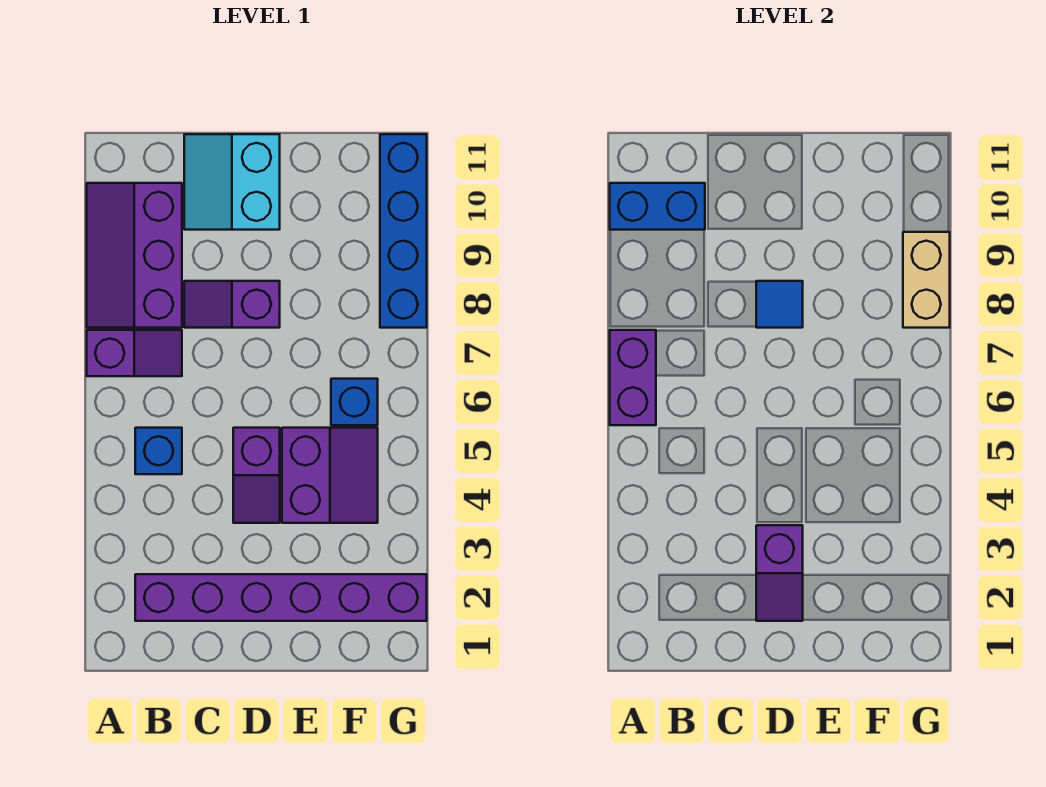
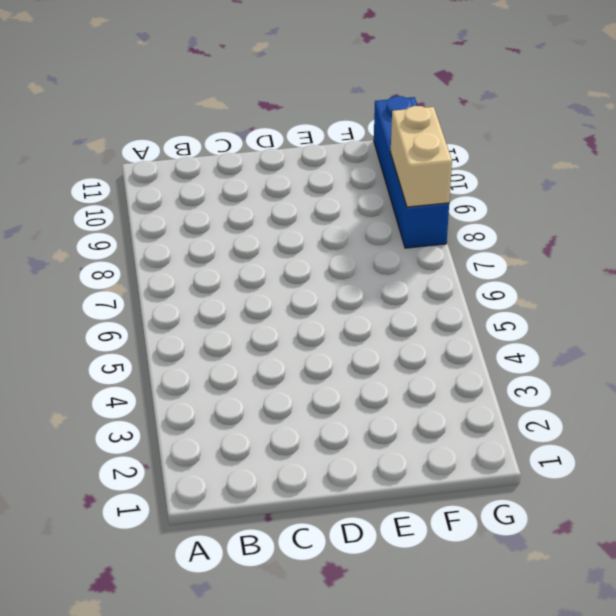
none -> purple slope A7:B7 level 1 top A
none -> purple slope A8:B10 level 1 top B
none -> purple brick B2:G2 level 1

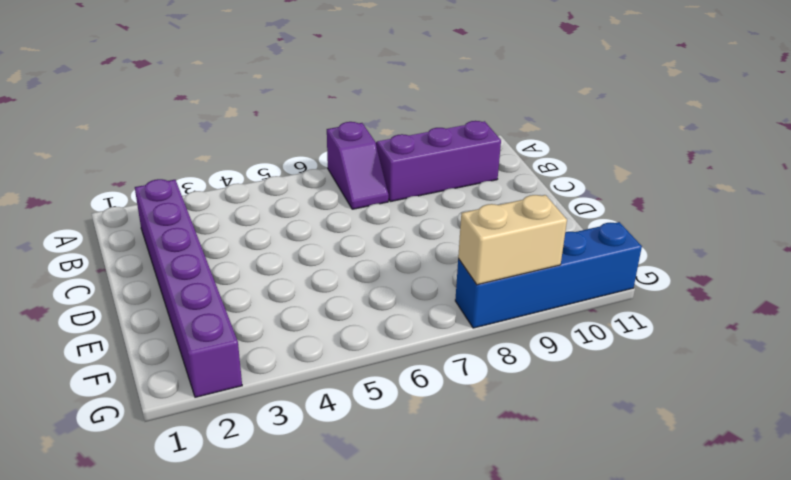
none -> blue brick B5 level 1
none -> purple slope C8:D8 level 1 top D
none -> cyan slope C10:D11 level 1 top D

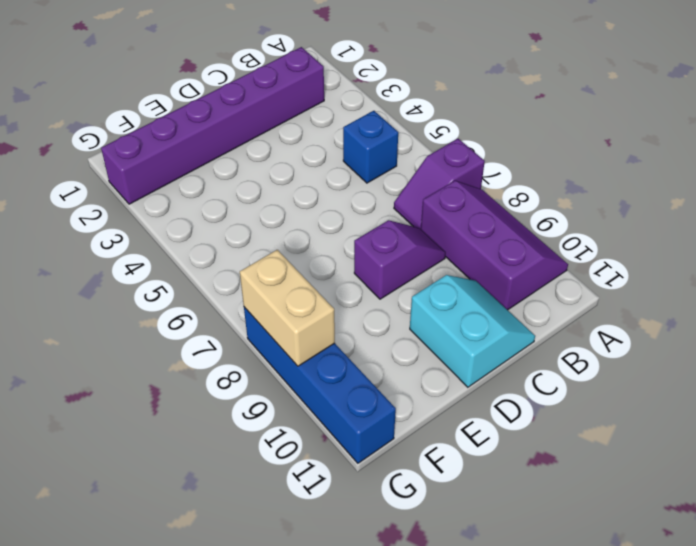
none -> purple slope D4:D5 level 1 top 5
none -> purple slope E4:F5 level 1 top E
none -> blue brick F6 level 1

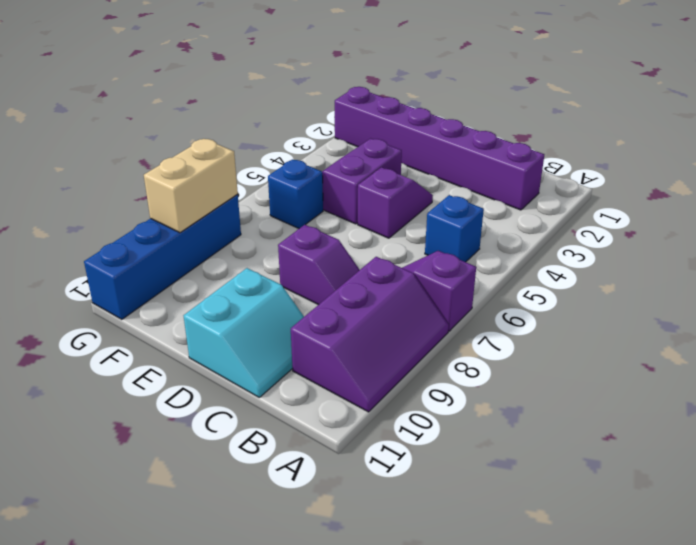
none -> purple brick A6:A7 level 2
none -> blue brick A10:B10 level 2
none -> purple slope D2:D3 level 2 top 3

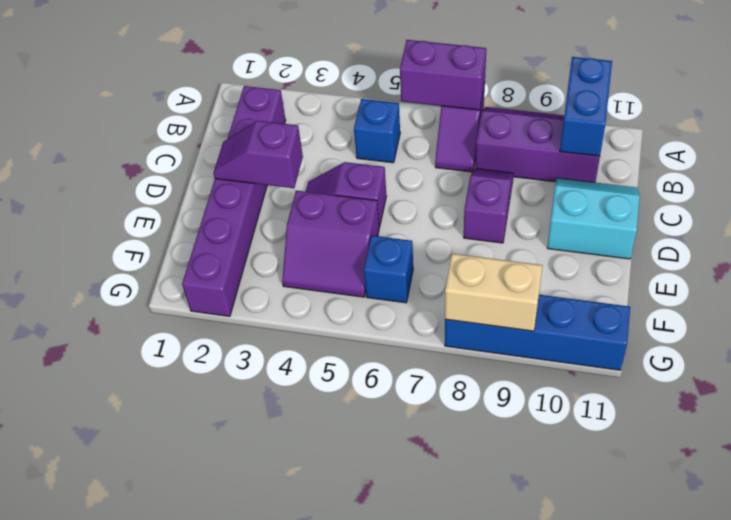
none -> blue tile D8 level 2

